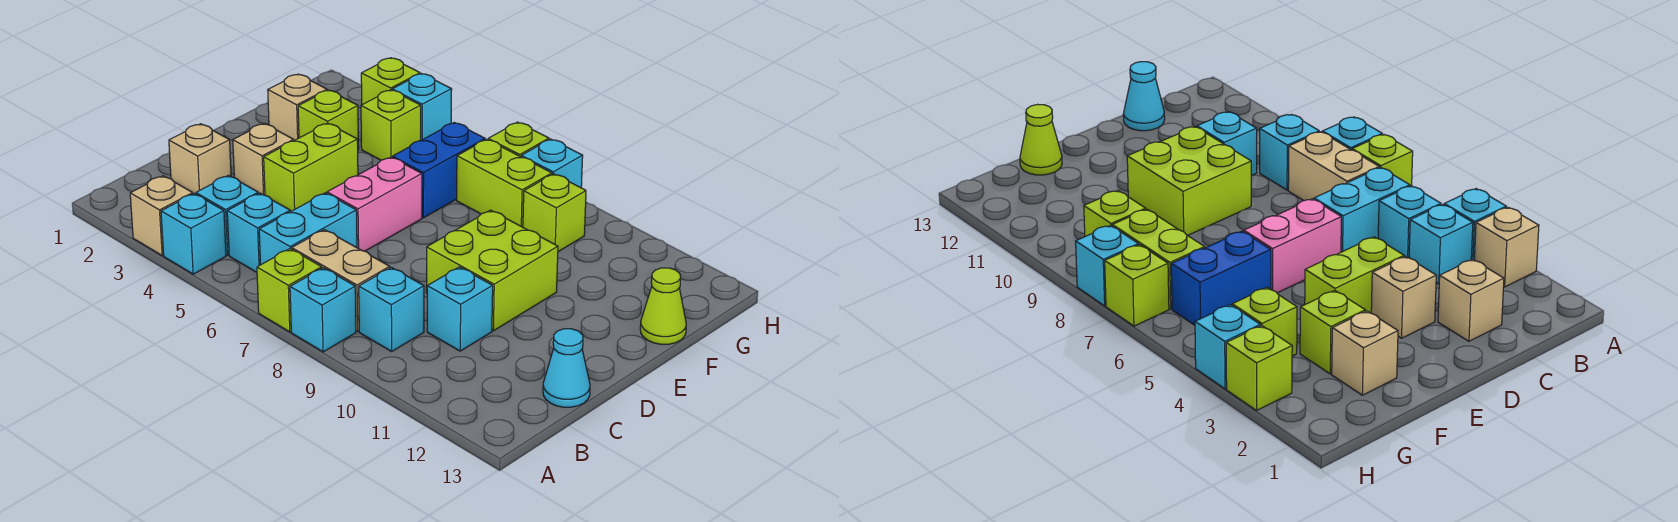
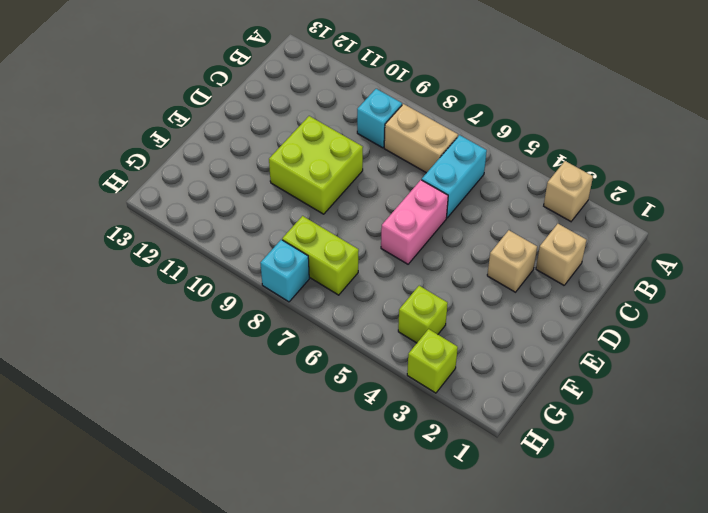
none -> cyan brick A4 level 1
none -> lime brick A7 level 1
none -> cyan brick A8 level 1

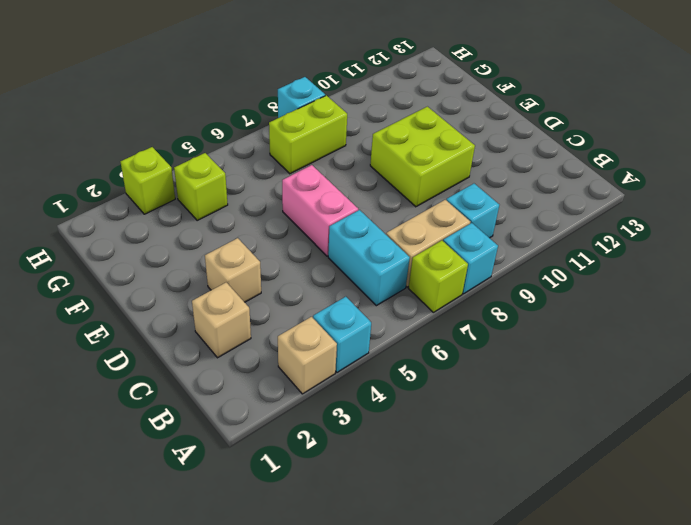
none -> cyan brick B4 level 1
none -> cyan brick B5 level 1
none -> cyan brick C10 level 1

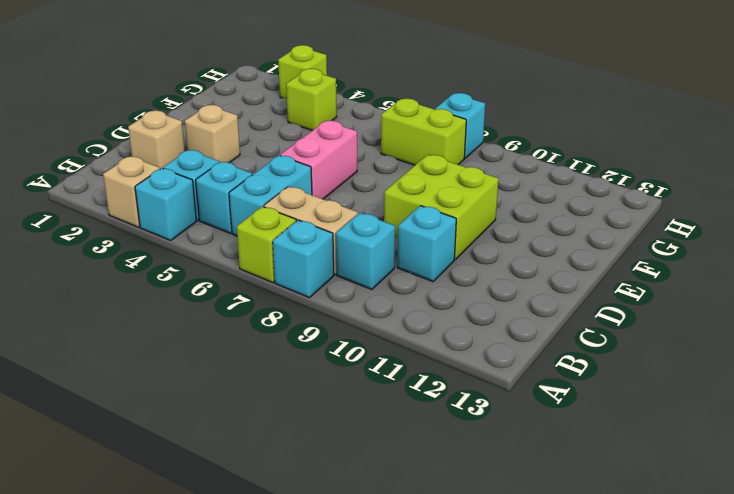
none -> cyan cone C13 level 1
none -> lime brick D4:E4 level 1
none -> tan brick F2 level 1

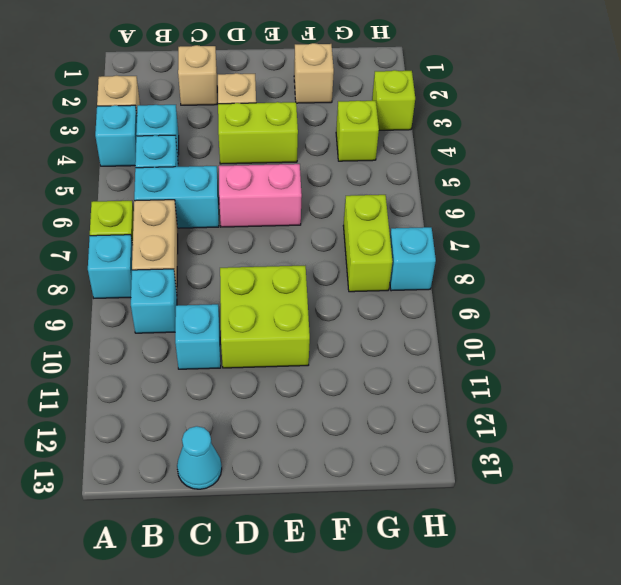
none -> lime brick F3 level 1
none -> blue brick F6:G6 level 1
none -> lime cone F13 level 1

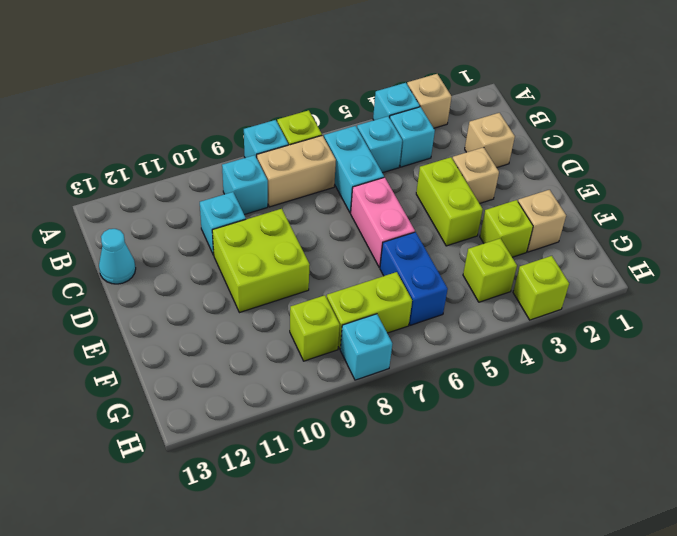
none -> lime cone F13 level 1
none -> cyan brick H4 level 1
none -> lime brick H7 level 1

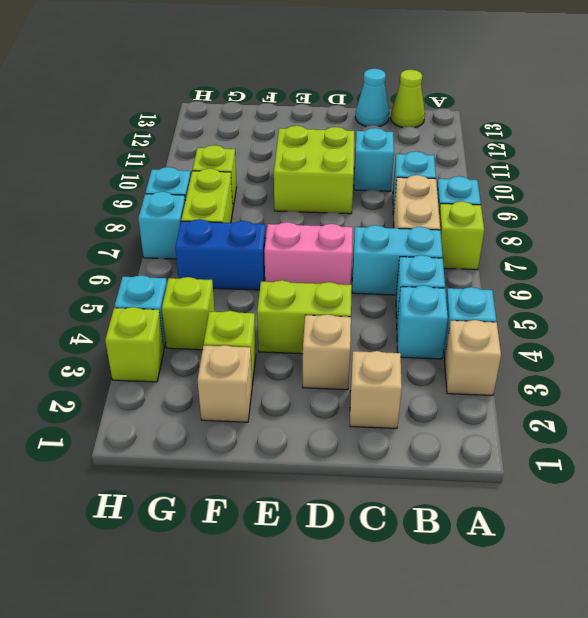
lime cone B13 level 1 -> lime cone F13 level 1
cyan brick H7 level 1 -> lime brick H7 level 1

